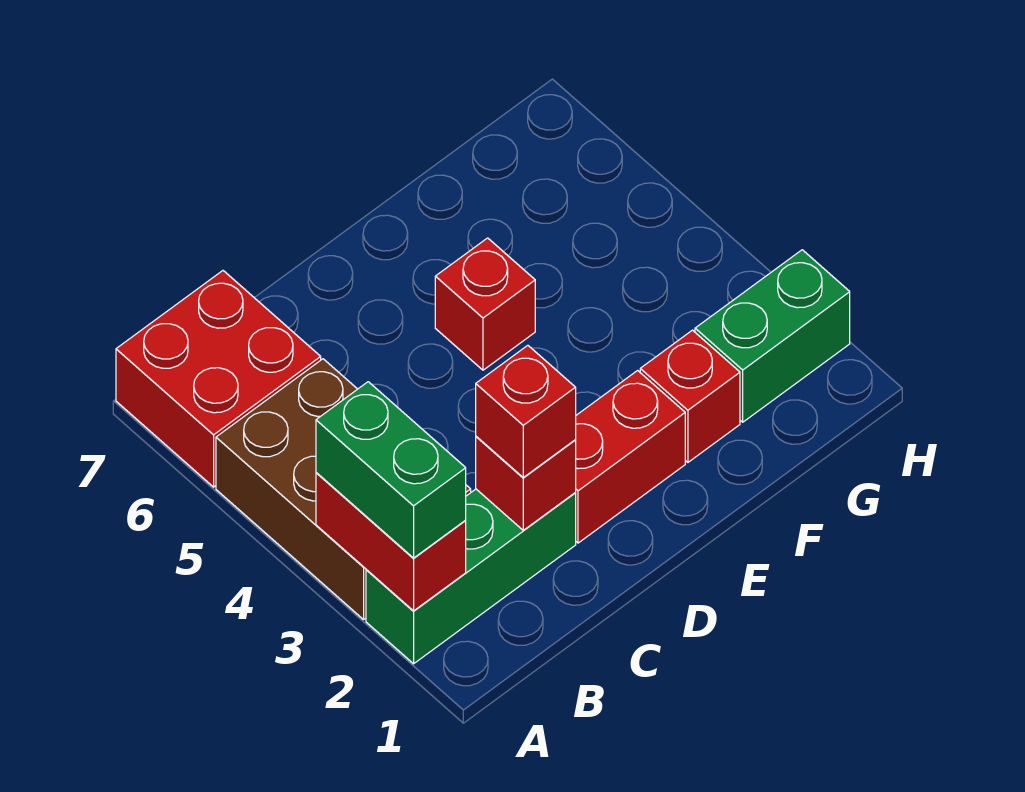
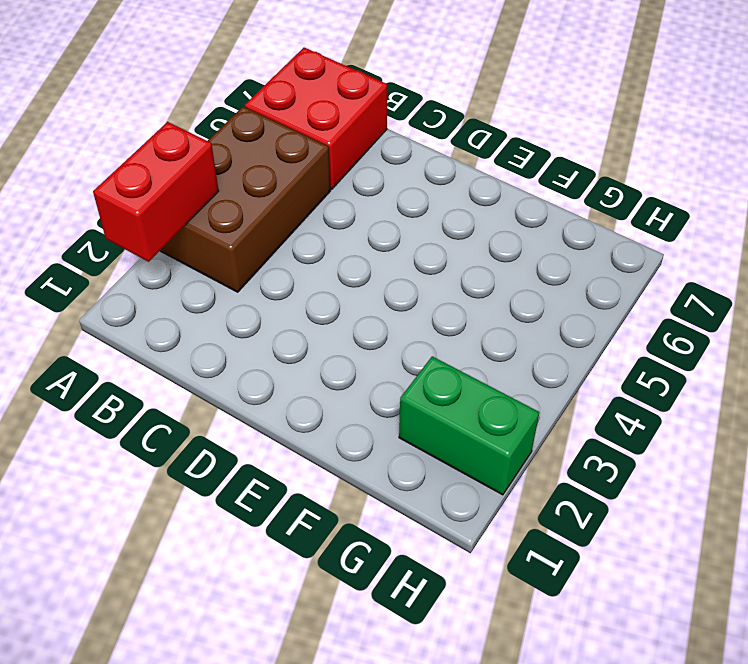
none -> green brick A2:C2 level 1
none -> red brick D2:E2 level 1

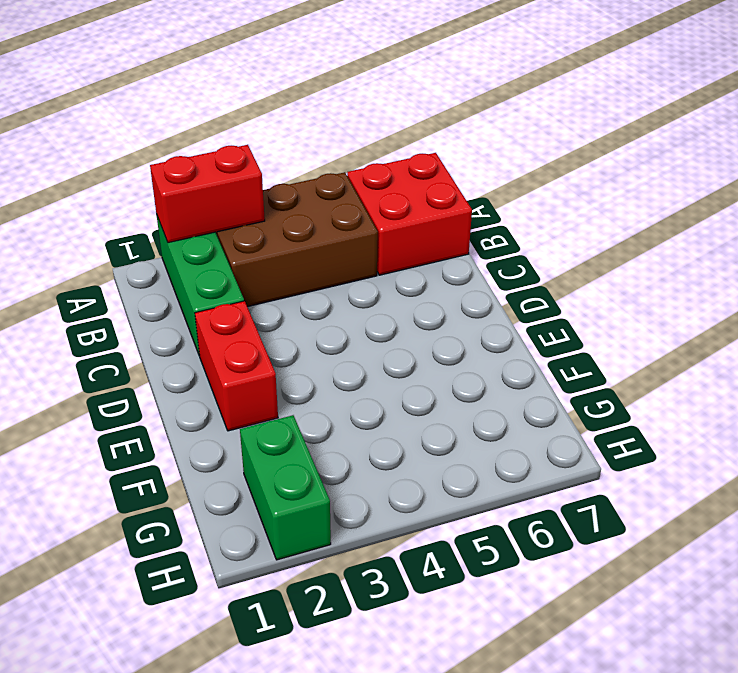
none -> red brick E5 level 1
none -> red brick F2 level 1

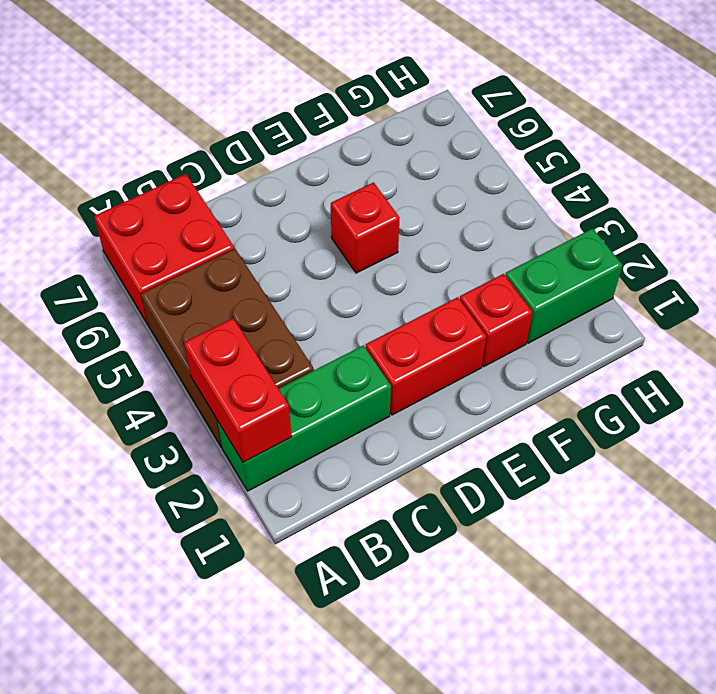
none -> red brick C2 level 2
none -> green brick A2:A3 level 3

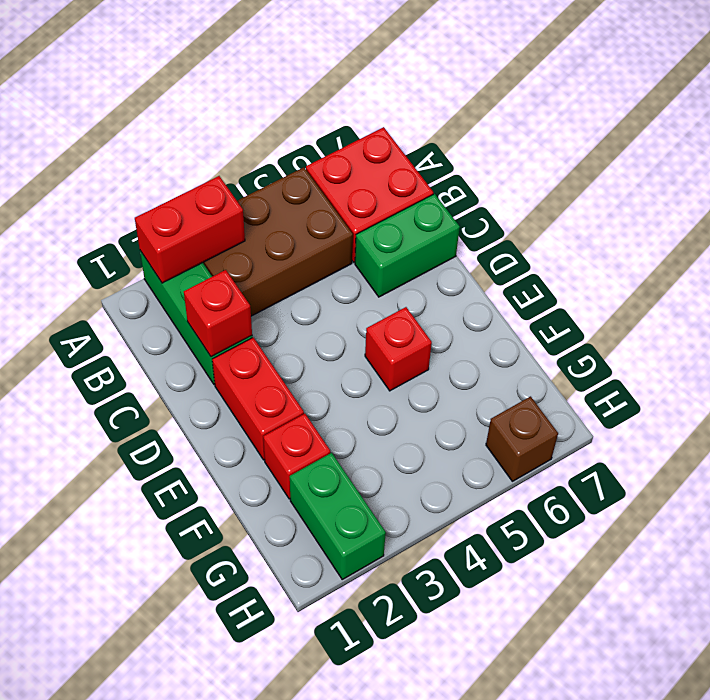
green brick C6:C7 level 1 -> green brick A2:A3 level 3
brown brick H6 level 1 -> none
none -> red brick C2 level 3

